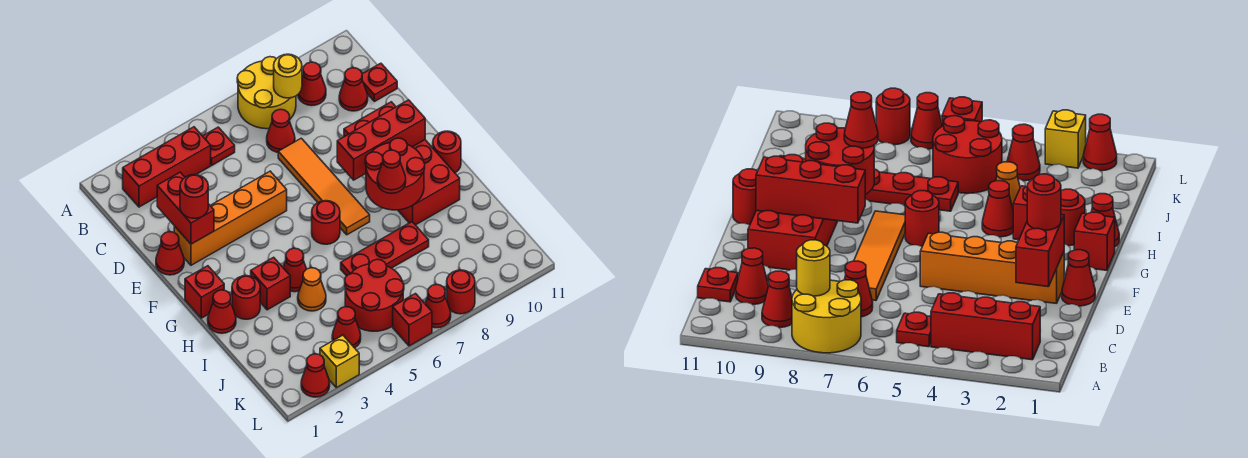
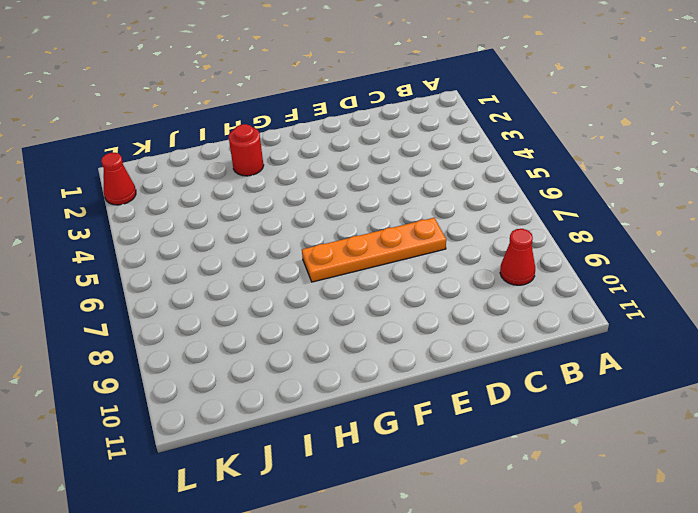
orange plate D7:G7 level 1 -> orange tile D7:G7 level 1
none -> yellow round brick A7:B8 level 1
none -> red brick B2:B4 level 1
none -> red plate B5 level 1
none -> red cone C7 level 1

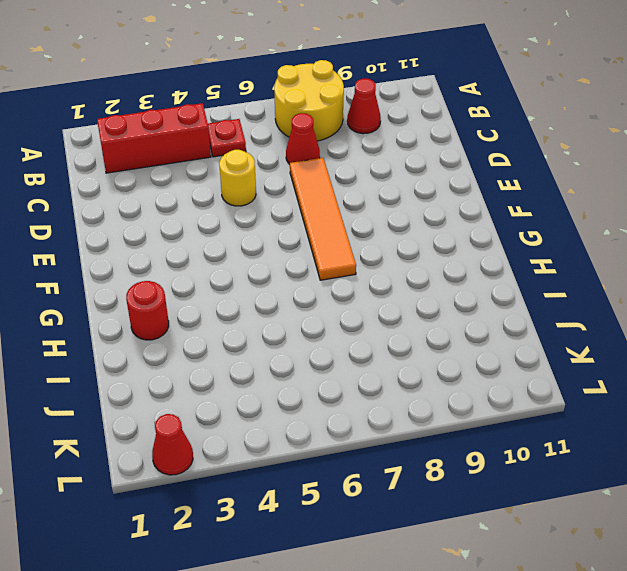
yellow round brick D5 level 1 -> yellow round brick B8 level 2
none -> red cone C10 level 1
none -> red plate C11 level 1
none -> red cone E1 level 1
none -> orange brick E2:E5 level 1

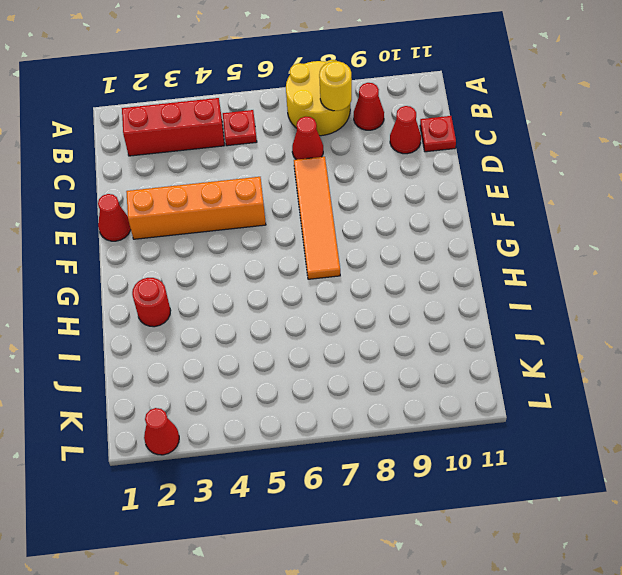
none -> red brick E9:H10 level 1
none -> red brick G1 level 1
none -> red round brick G6 level 1
none -> red round brick G11 level 1

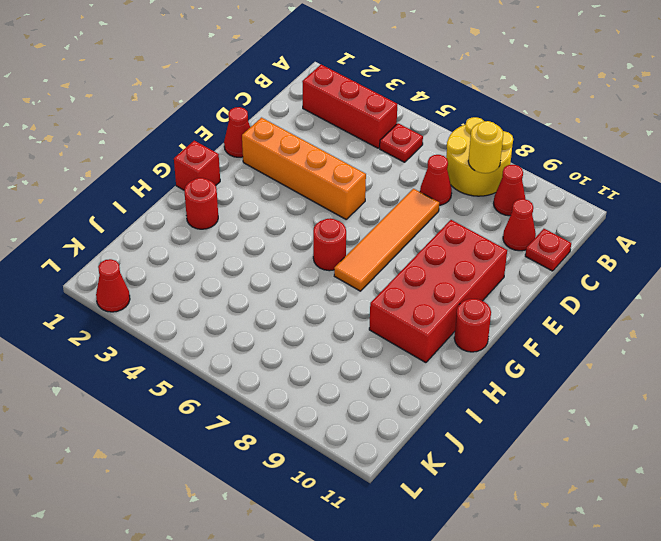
none -> red cone H1 level 1
none -> red brick H3 level 1
none -> red cone H4 level 1
none -> orange cone I4 level 1

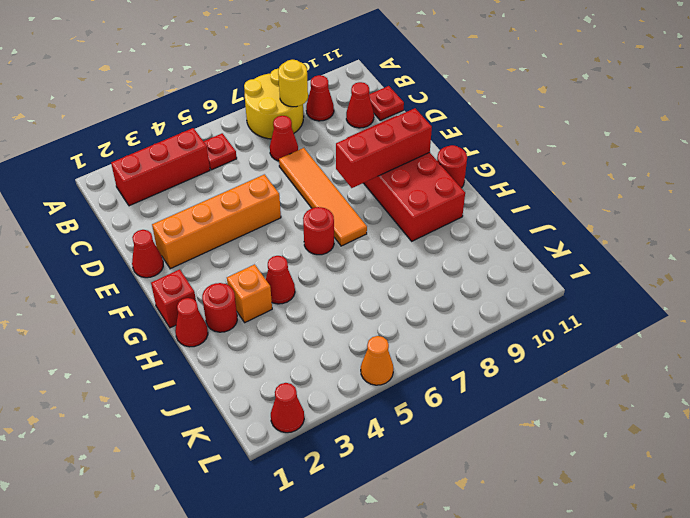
orange brick H3 level 1 -> red brick H3 level 1
orange cone L5 level 1 -> orange cone I4 level 1
none -> red plate I6:I8 level 1
none -> red round brick J5:K6 level 1
none -> red cone K4 level 1
none -> yellow brick L3 level 1

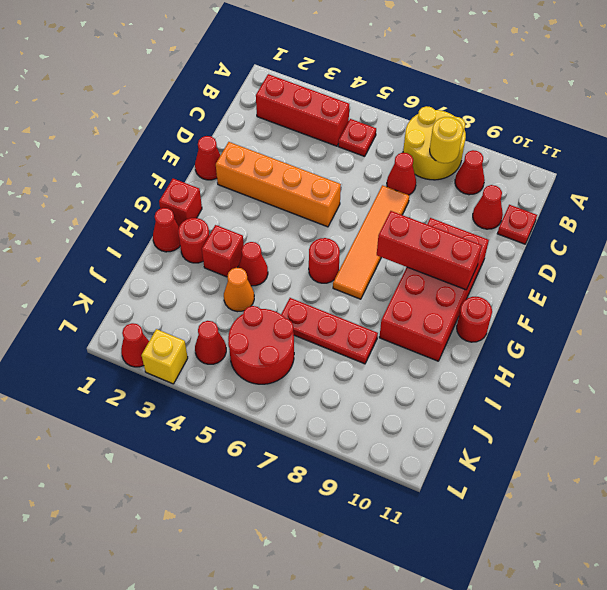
none -> red brick L6 level 1
none -> red cone L7 level 1
none -> red round brick L8 level 1
none -> red brick D2:E2 level 2

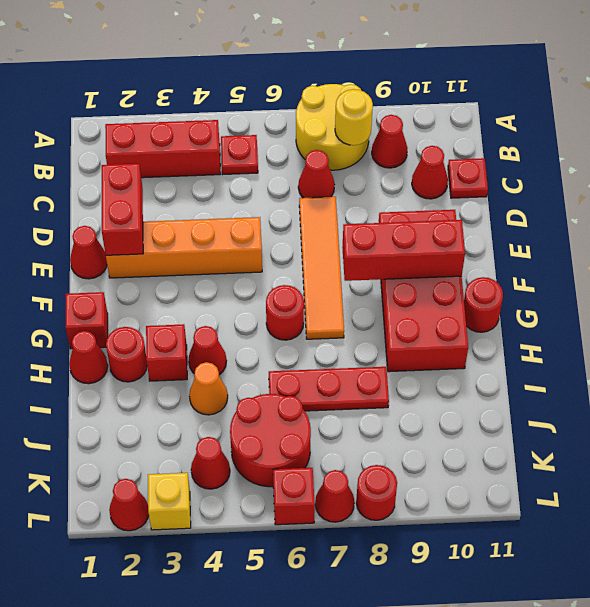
none -> red round brick G8:H9 level 2
none -> red round brick E2 level 3
none -> red cone H8 level 3

